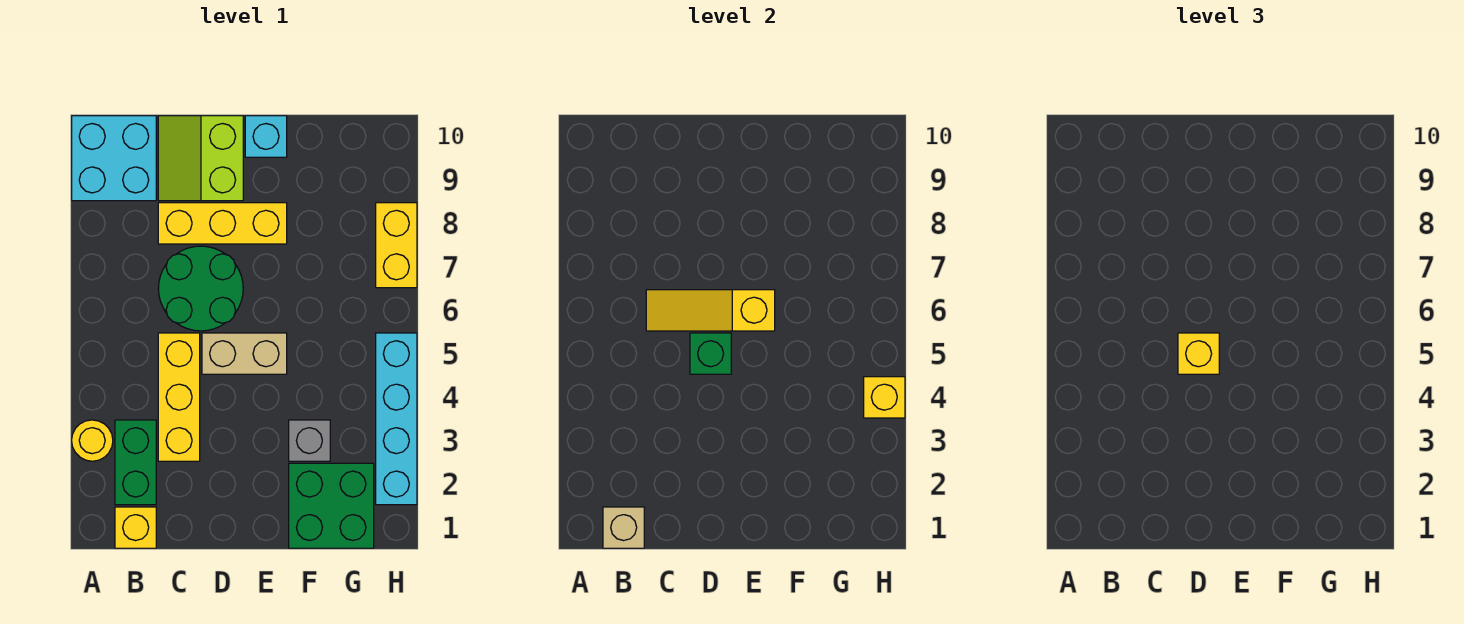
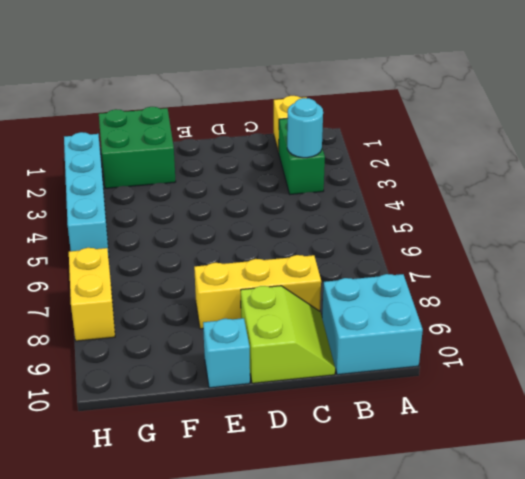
cyan round brick B3 level 2 -> none
none -> yellow round brick A3 level 1
none -> yellow brick C3:C5 level 1
none -> green round brick C6:D7 level 1

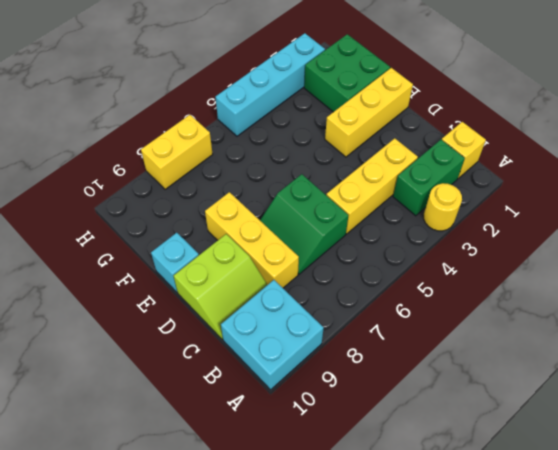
green slope C6:D7 level 1 top 6 -> green round brick C6:D7 level 1
yellow brick E1:E3 level 1 -> none
none -> tan brick D5:E5 level 1
none -> grey brick F3 level 1
none -> tan brick B1 level 2

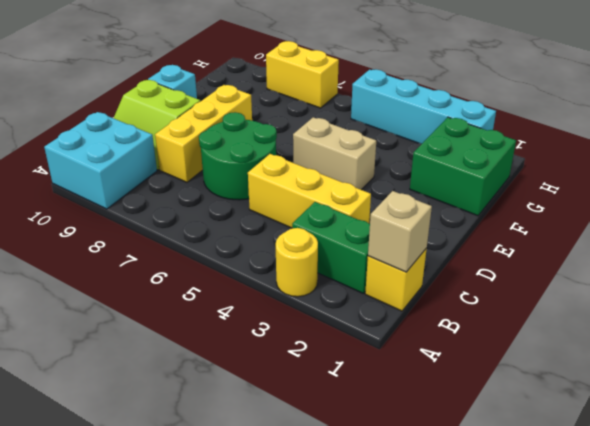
tan brick E4:E5 level 1 -> tan brick D5:E5 level 1
none -> grey brick F3 level 1
none -> yellow slope C6:E6 level 2 top E
none -> green brick D5 level 2

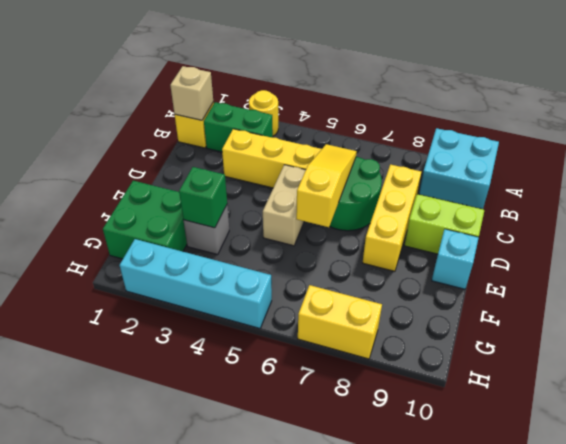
green brick F3 level 2 -> green brick D5 level 2
none -> yellow brick H4 level 2
none -> yellow brick D5 level 3

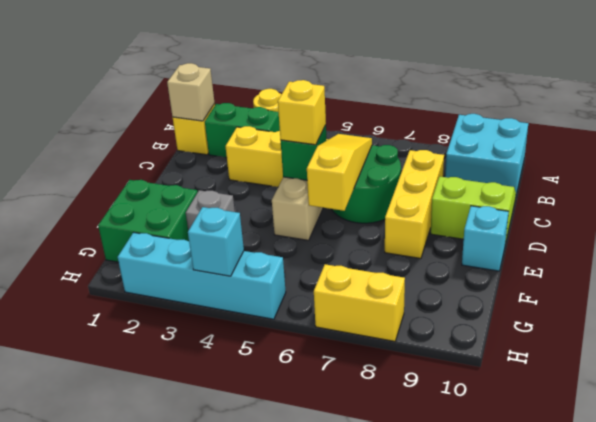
cyan brick H4 level 2 -> yellow brick H4 level 2

